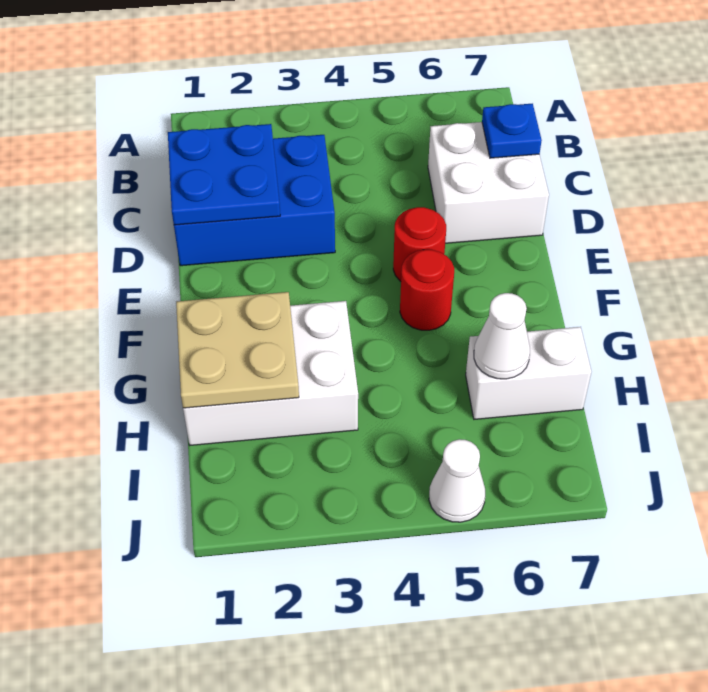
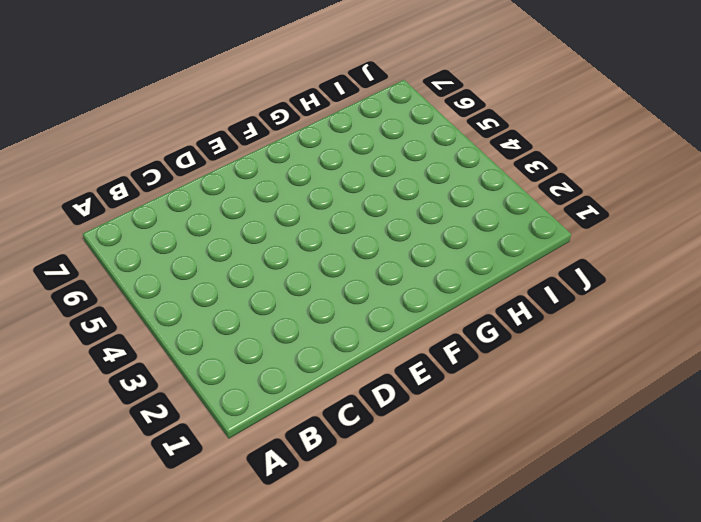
none -> blue brick C1:D3 level 1
none -> white brick C6:D7 level 1

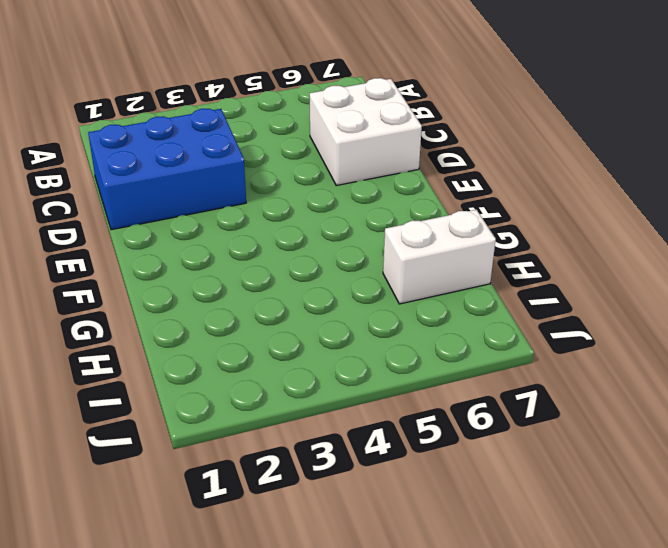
none -> red round brick E5 level 1
none -> red round brick F5 level 1

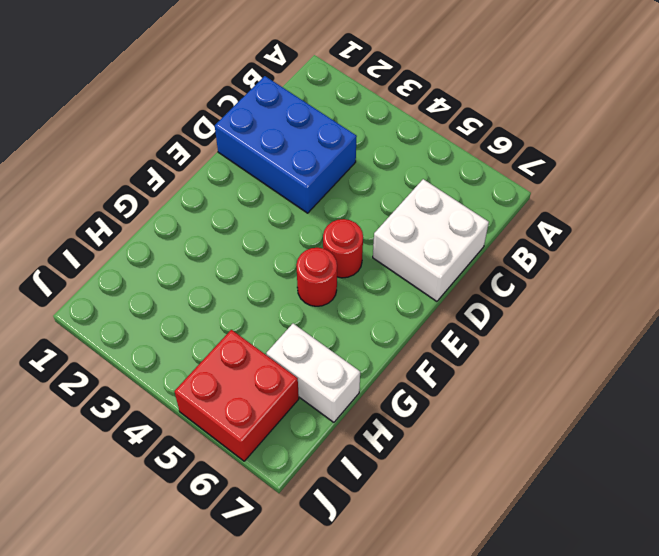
red brick I5:J6 level 1 -> white cone J5 level 1
none -> white brick G1:H3 level 1
none -> blue plate C1:D2 level 2

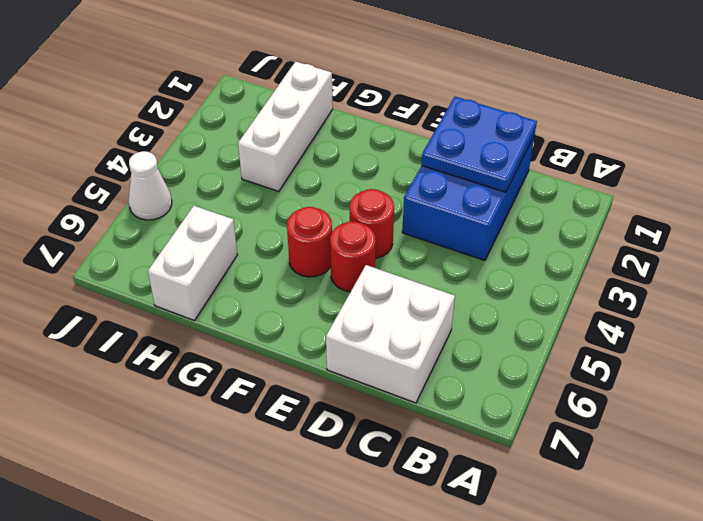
red round brick E4 level 1 -> none
white brick H1:H3 level 1 -> white brick G1:H3 level 1
none -> blue plate C7 level 2
none -> tan plate G1:H2 level 2

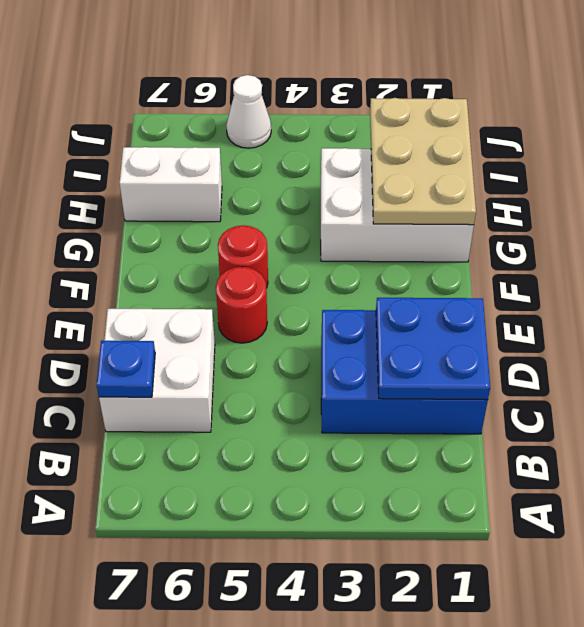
tan plate G1:I2 level 2 -> tan plate G1:H2 level 2
none -> white cone H6 level 2

